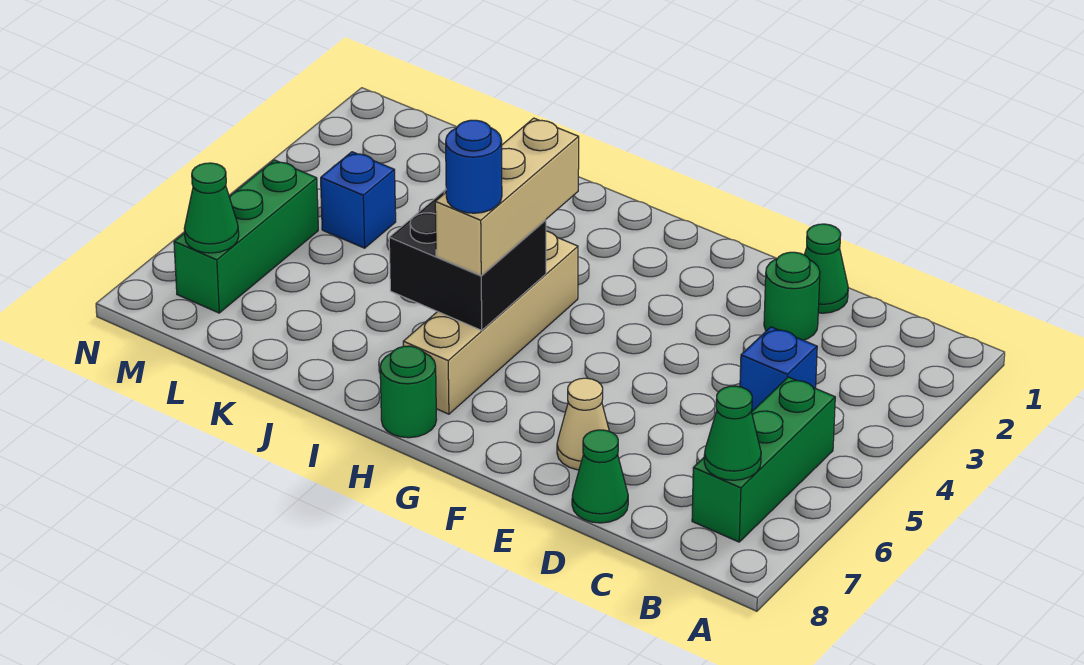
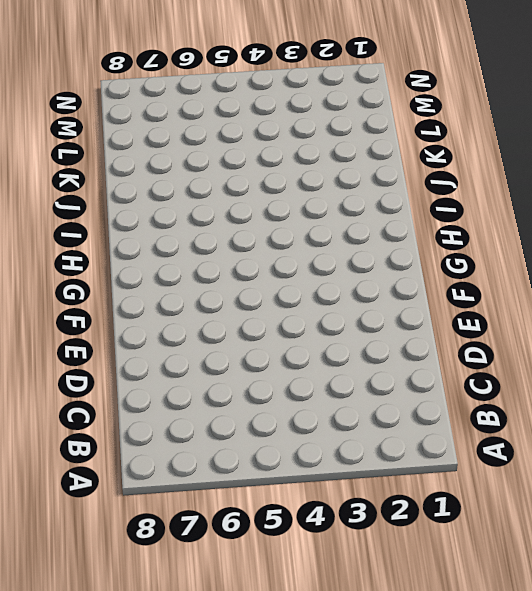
none -> green brick B5:B7 level 1
none -> blue brick C4 level 1
none -> green cone D1 level 1

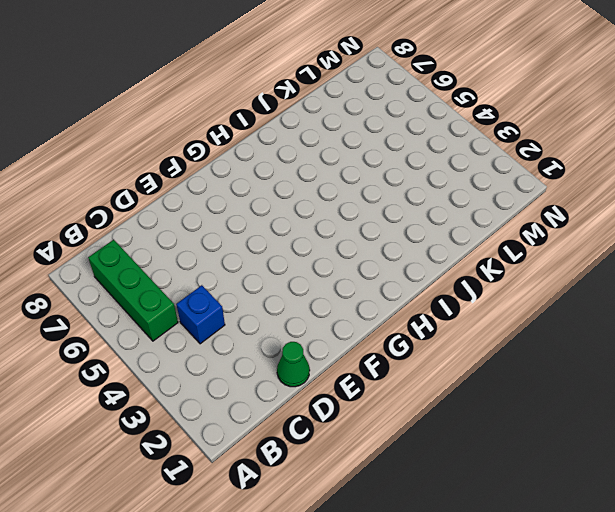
none -> green round brick D2 level 1
none -> green cone D8 level 1
none -> tan cone E7 level 1

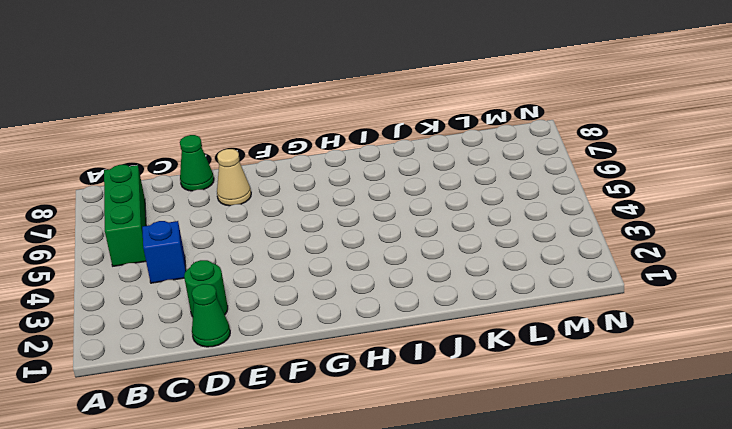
none -> tan brick H4:H7 level 1
none -> green round brick H8 level 1
none -> blue brick L4 level 1

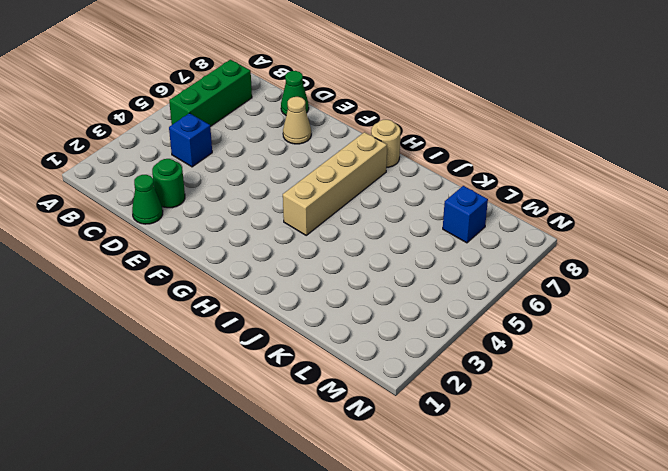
tan round brick H8 level 1 -> green round brick H8 level 1
blue brick L7 level 1 -> blue brick L4 level 1
none -> green brick M5:M7 level 1
none -> green cone B7 level 2
none -> black brick H5:I6 level 2

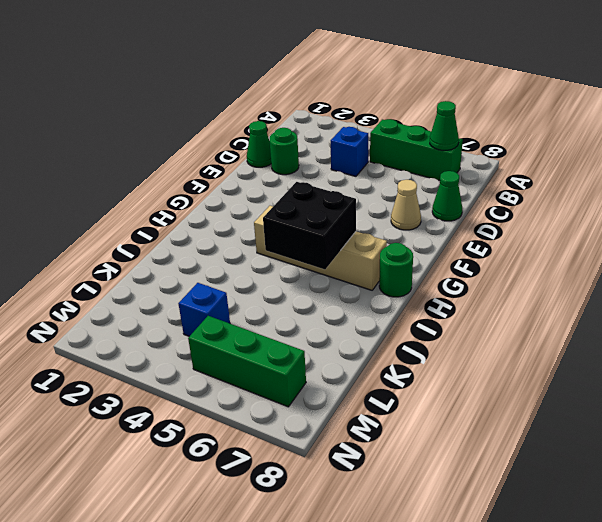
none -> green cone M7 level 2
none -> tan brick H4:H6 level 3
none -> blue round brick H6 level 4

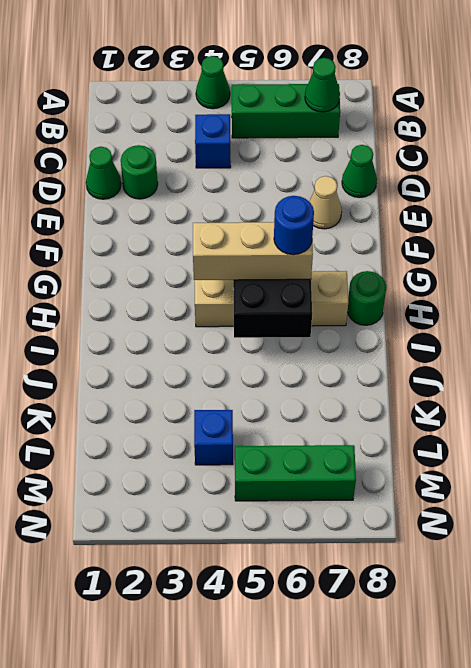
green cone A4 level 1 -> green cone M7 level 2

